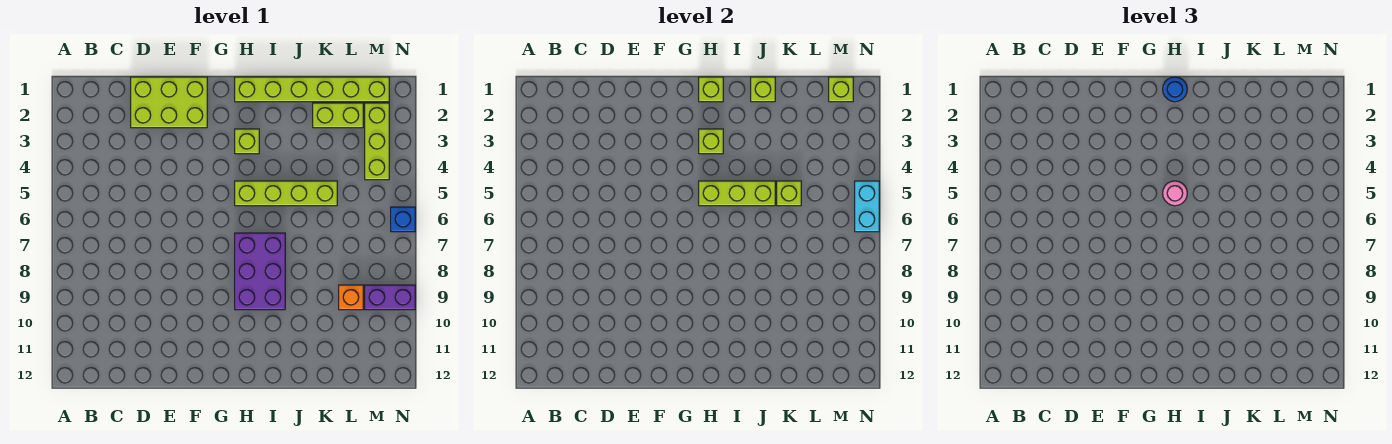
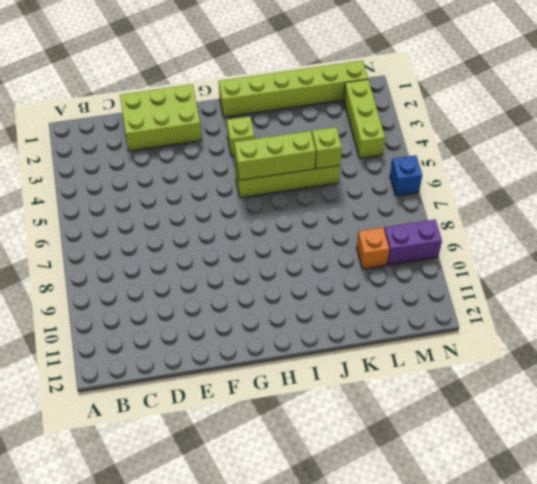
none -> purple brick H7:I9 level 1
none -> lime brick K2:L2 level 1
none -> lime brick H1 level 2

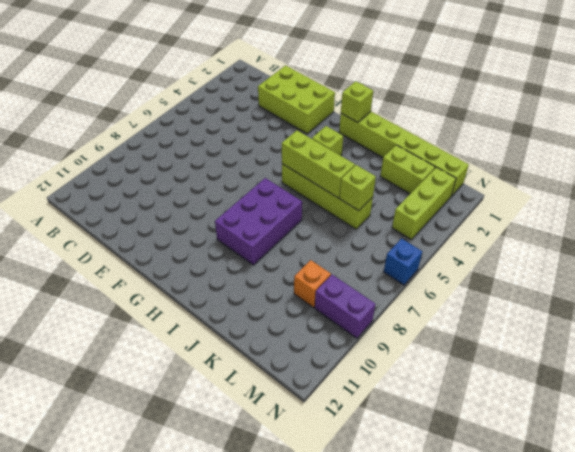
none -> lime brick H3 level 2
none -> lime brick J1 level 2
none -> lime brick M1 level 2

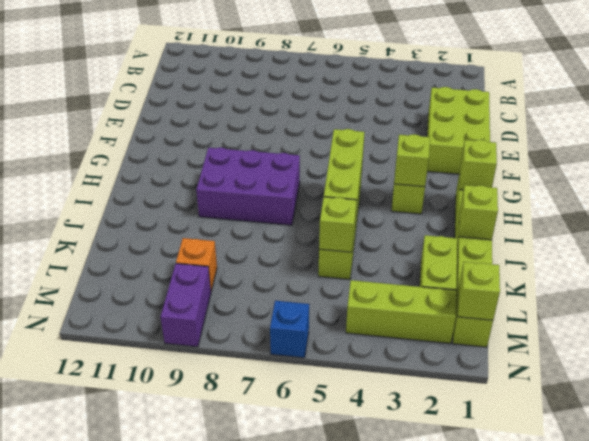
none -> cyan brick N5:N6 level 2
none -> blue round brick H1 level 3
none -> pink round brick H5 level 3

